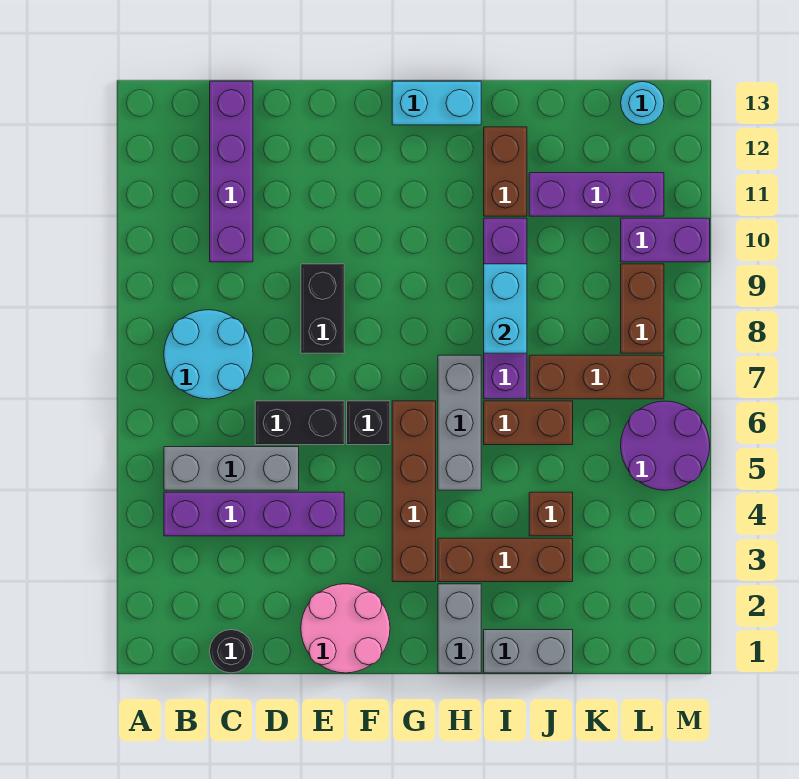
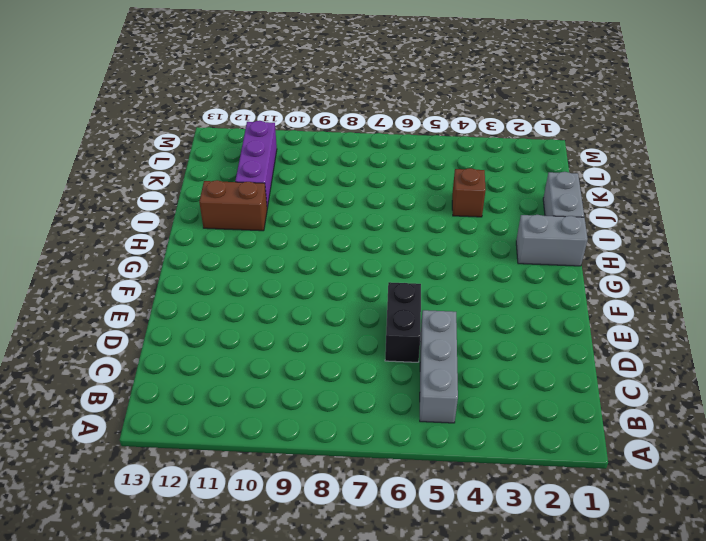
none -> purple brick B4:E4 level 1
none -> cyan round brick B7:C8 level 1
none -> black round brick C1 level 1

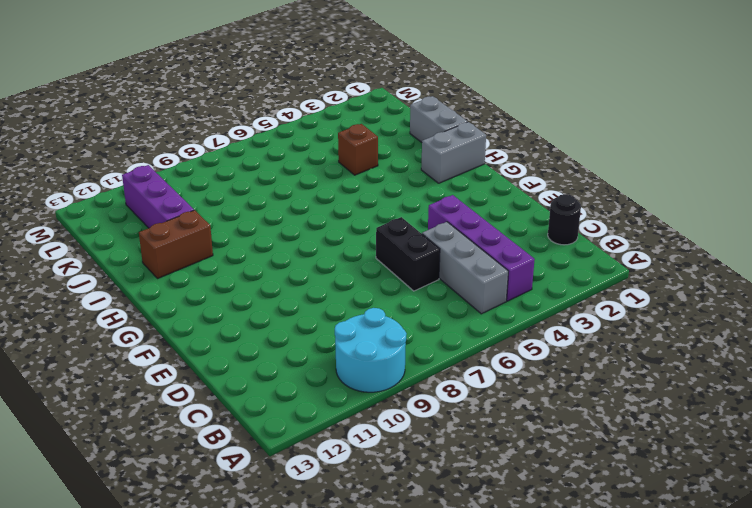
cyan round brick A9:B10 level 1 -> cyan round brick B7:C8 level 1
none -> purple brick C10:C13 level 1
none -> pink round brick E1:F2 level 1
none -> black brick E8:E9 level 1

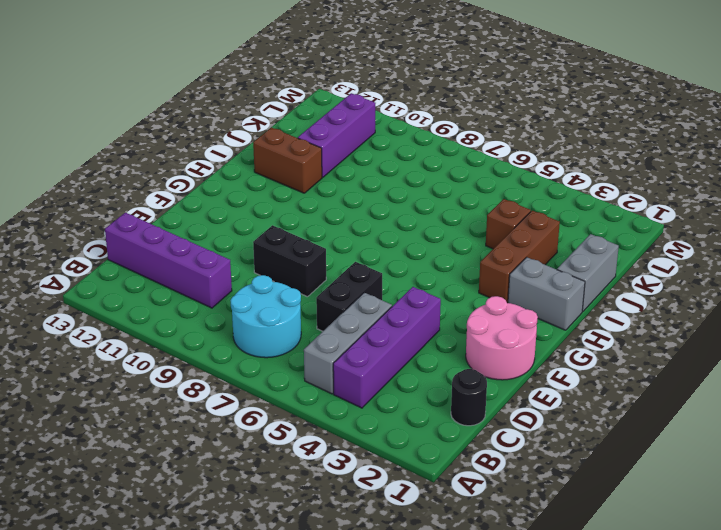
none -> black brick F6 level 1
none -> brown brick G3:G6 level 1
none -> cyan brick G13:H13 level 1

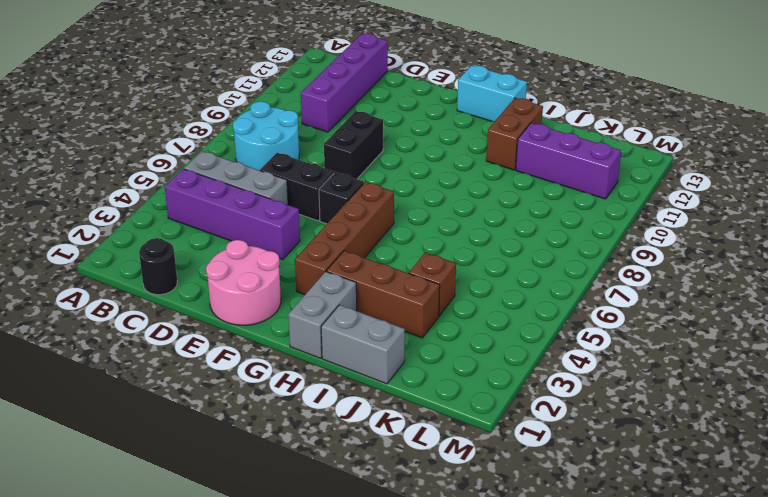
none -> grey brick H5:H7 level 1
none -> brown brick I6:J6 level 1
none -> purple brick I7:I10 level 1

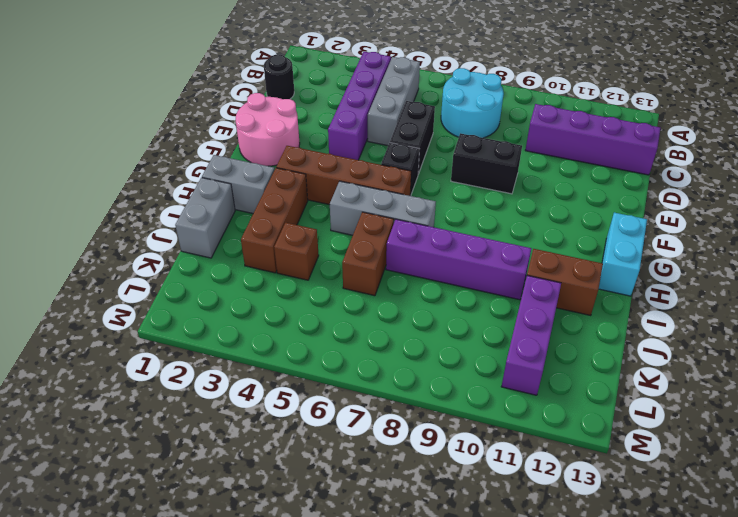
none -> brown brick J7:L7 level 1
none -> purple round brick L5:M6 level 1
none -> brown brick L8:L9 level 1

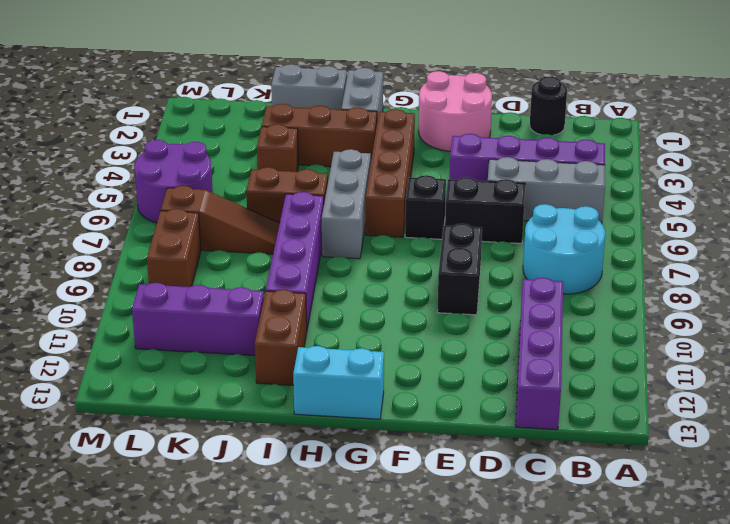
brown slope J7:L7 level 1 top L -> brown brick J7:L7 level 1
none -> purple brick L10:M10 level 1
none -> cyan round brick L13 level 1
none -> cyan brick I8:I9 level 2

